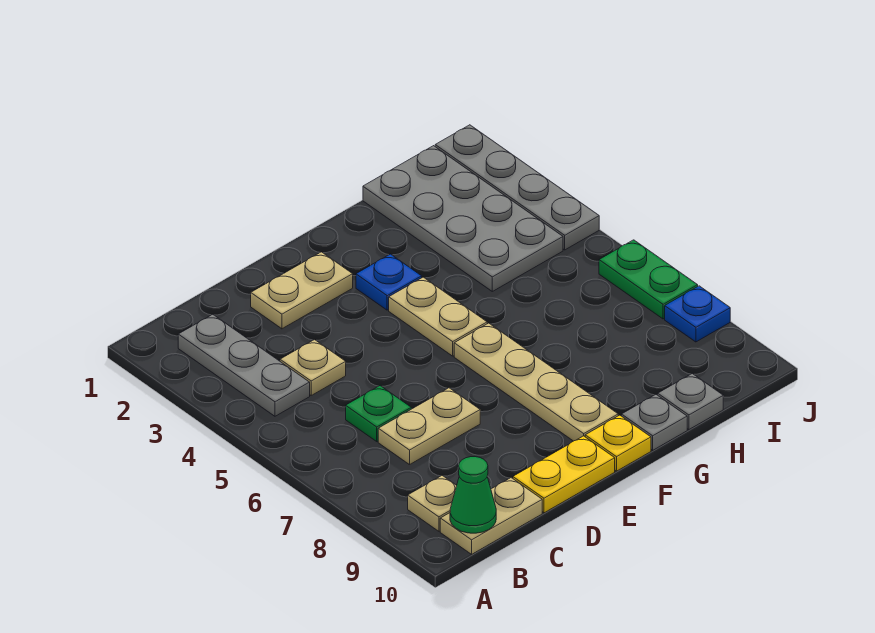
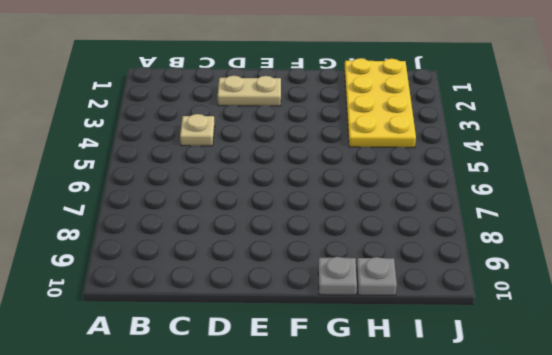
yellow plate H1:I4 level 1 -> grey plate H1:I4 level 1
none -> grey plate B2:B4 level 1
none -> tan plate B9 level 1
none -> tan plate B10:C10 level 1

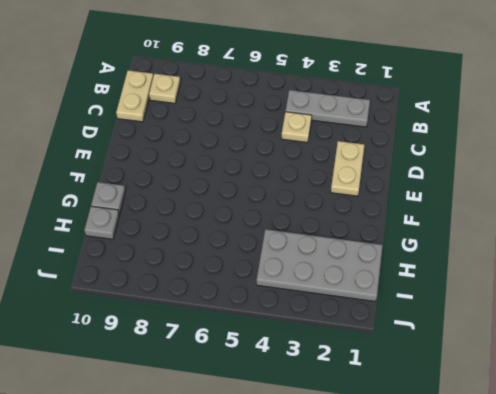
none -> green plate C6 level 1
none -> tan plate C7:D7 level 1
none -> yellow plate D10:E10 level 1

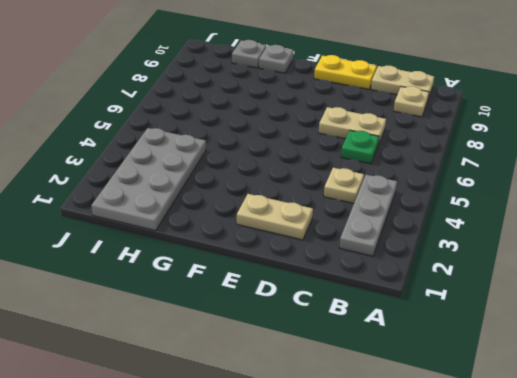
none -> blue plate F3 level 1
none -> tan plate F4:F5 level 1
none -> tan plate F6:F9 level 1

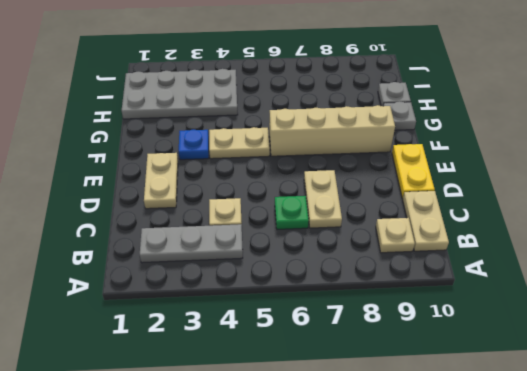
tan brick F6:F9 level 1 -> tan plate F6:F9 level 1
none -> yellow plate F10 level 1
none -> grey plate J1:J4 level 1
none -> green plate J6:J7 level 1

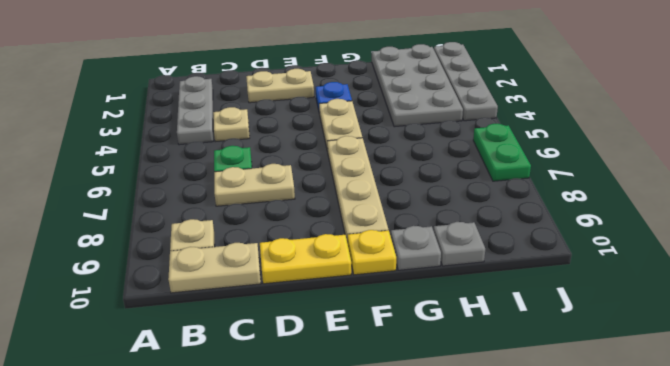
none -> blue plate J8 level 1
none -> green cone B10 level 2

